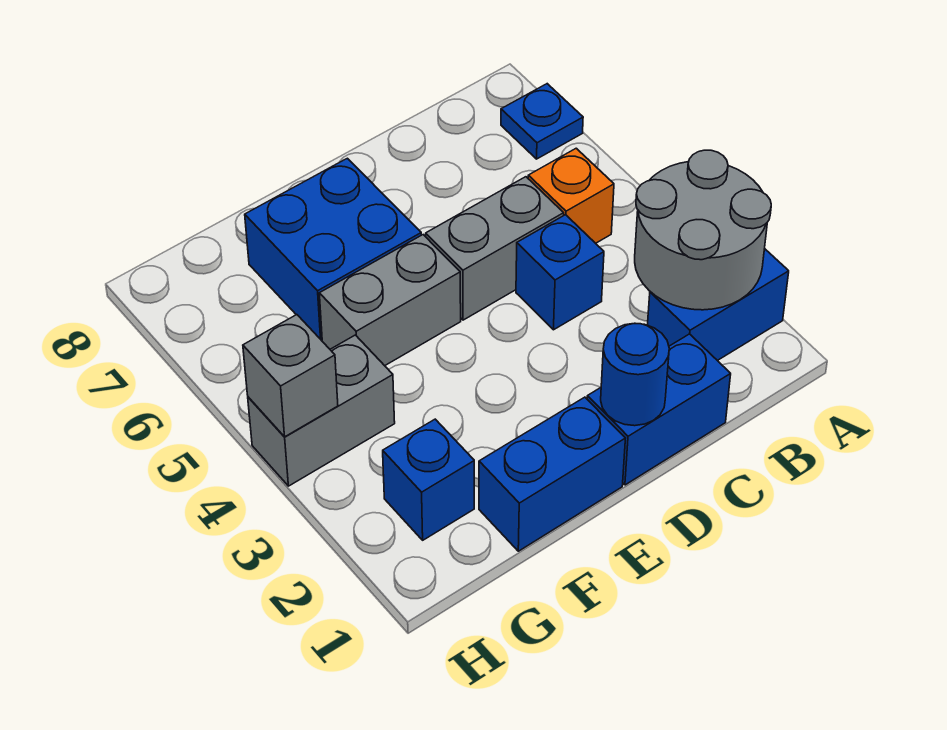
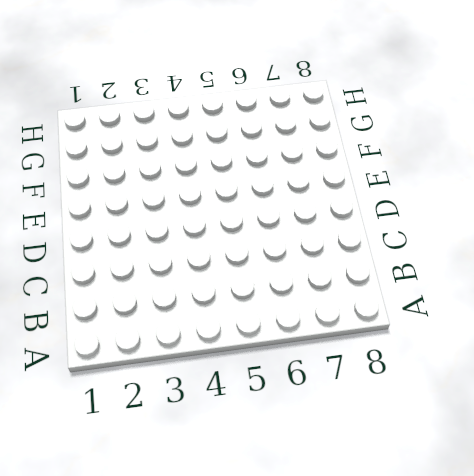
none -> blue brick A2:B2 level 1
none -> blue plate A7 level 1
none -> orange brick B5 level 1

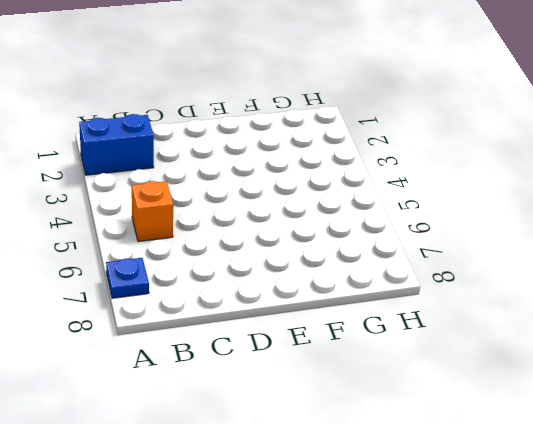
none -> blue brick C1:D1 level 1
none -> blue brick C4 level 1
none -> grey brick C5:D5 level 1

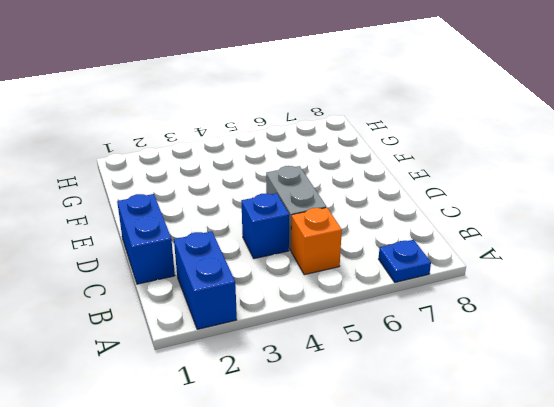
none -> blue brick E1:F1 level 1
none -> grey brick E5:F5 level 1
none -> blue brick E6:F7 level 1

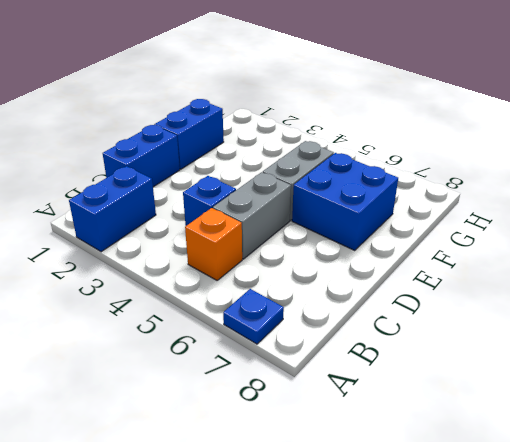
none -> blue brick G2 level 1
none -> grey brick G4:H4 level 1
none -> grey round brick A2:B3 level 2

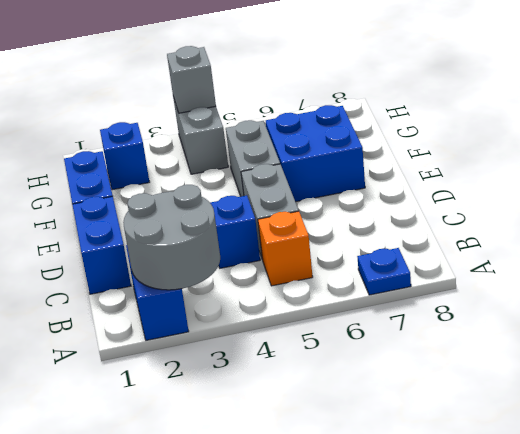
none -> blue round brick D1 level 2

